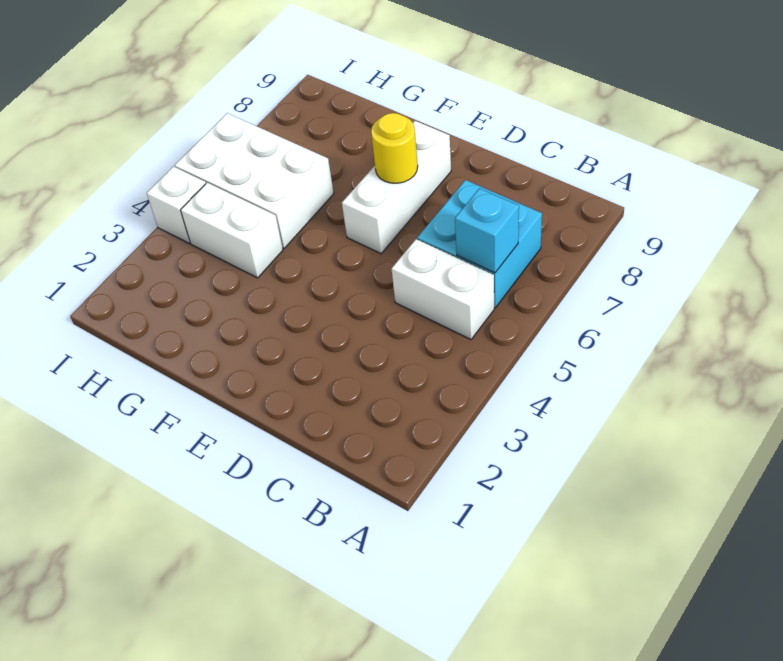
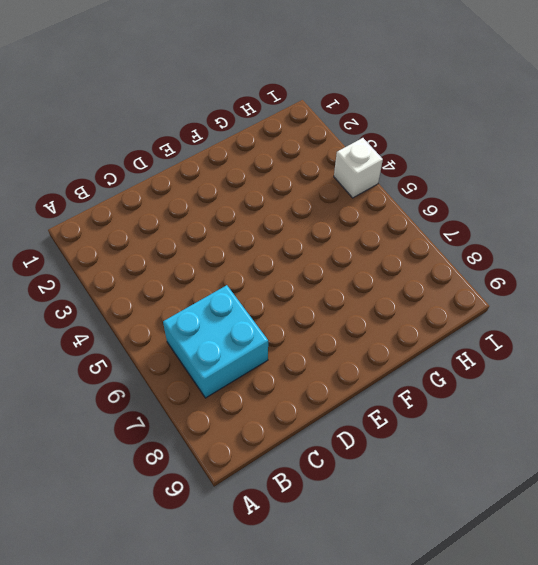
none -> white brick B5:C5 level 1
none -> white brick E6:E8 level 1

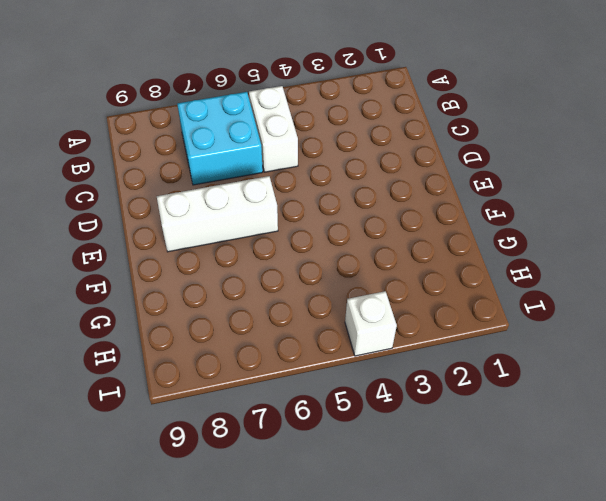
none -> white brick G4:H4 level 1
none -> white brick G5:I6 level 1

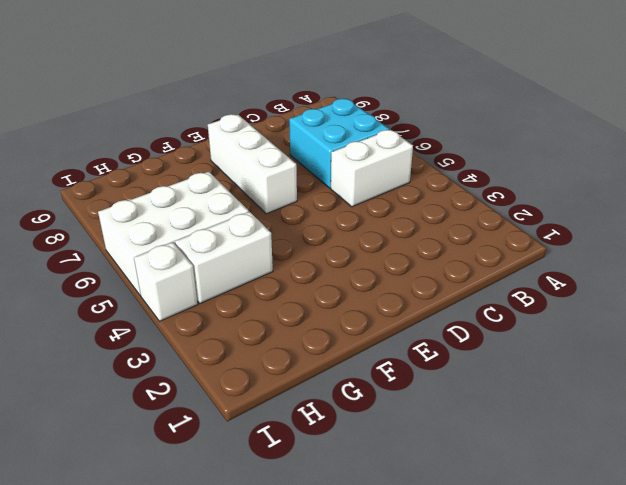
none -> cyan brick B6 level 2
none -> yellow round brick E7 level 2

